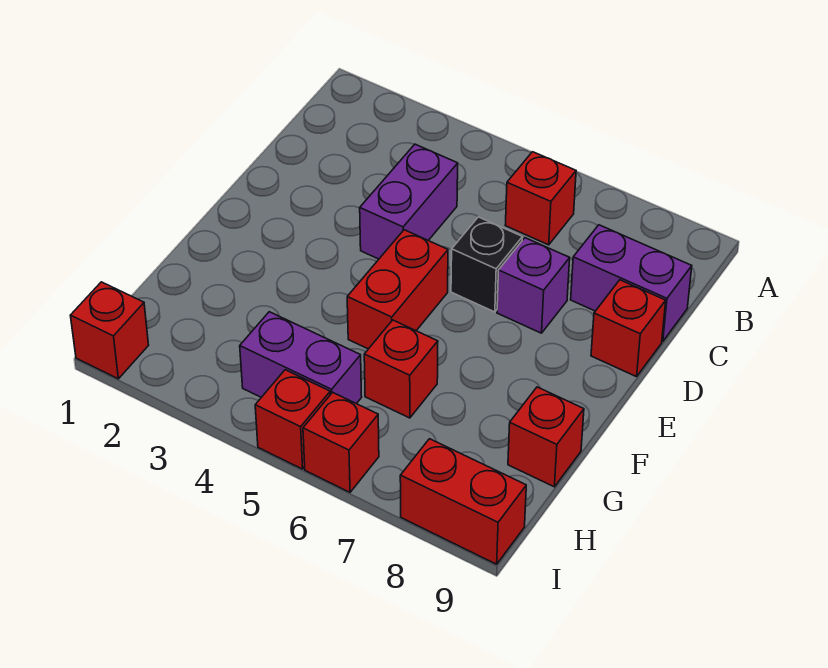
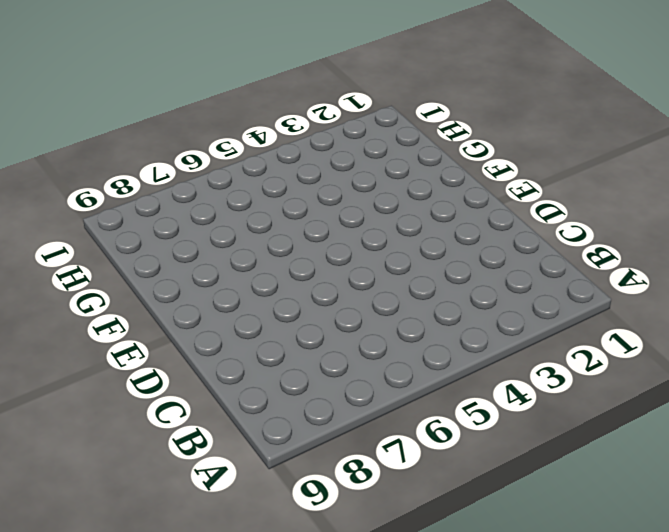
none -> red brick B6 level 1
none -> purple brick C4:D4 level 1
none -> purple brick C8:C9 level 1

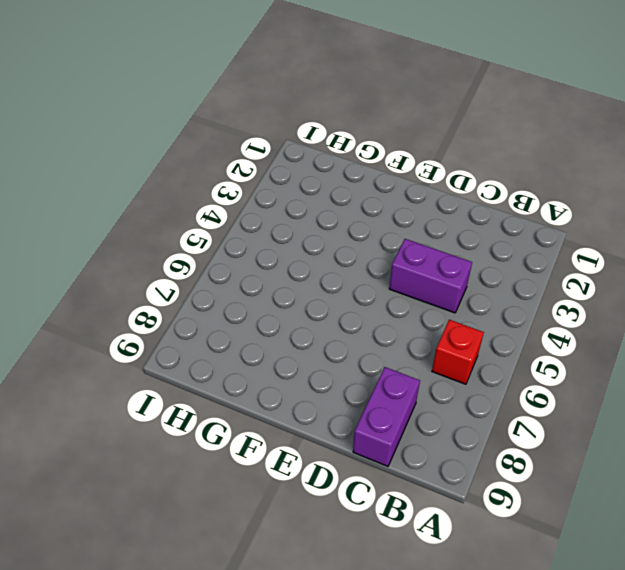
none -> black brick D6 level 1
none -> purple brick D7 level 1
none -> red brick D9 level 1

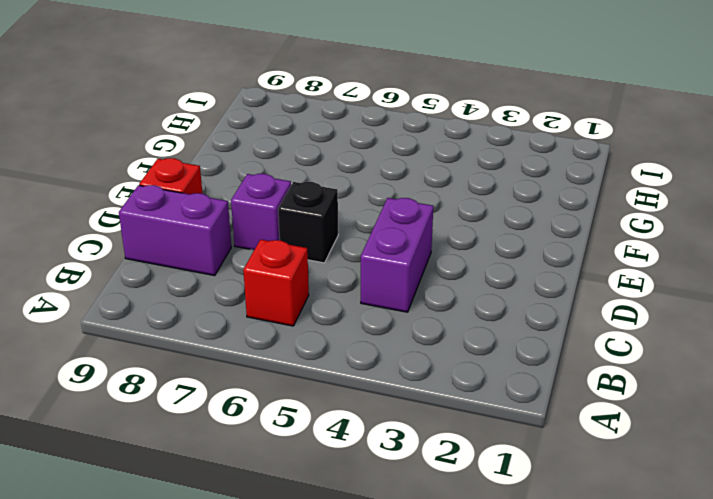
none -> red brick E5:F5 level 1
none -> red brick G6 level 1
none -> red brick G9 level 1

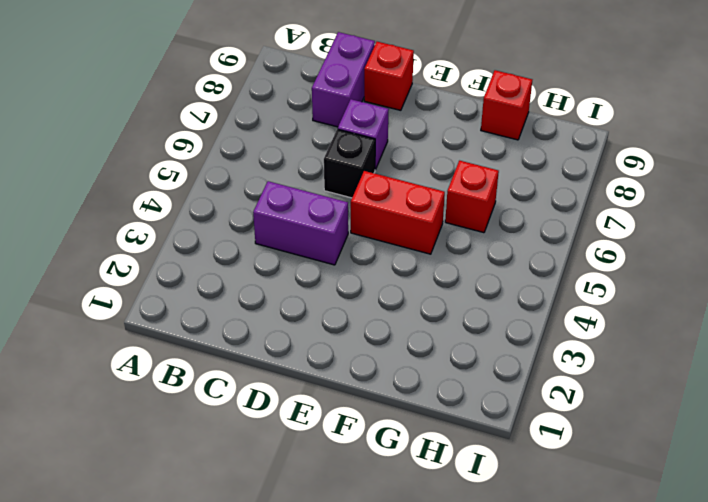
none -> red brick B6 level 1
none -> purple brick H4:H5 level 1
none -> red brick I1 level 1

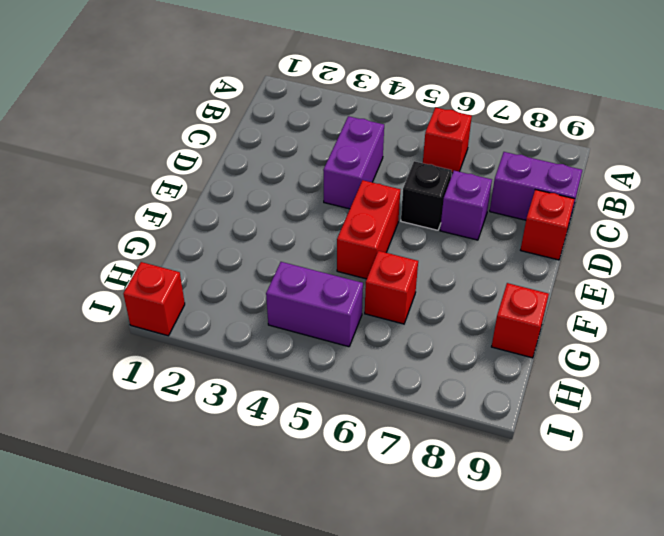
none -> red brick I5 level 1
none -> red brick I6 level 1
none -> red brick I8:I9 level 1

